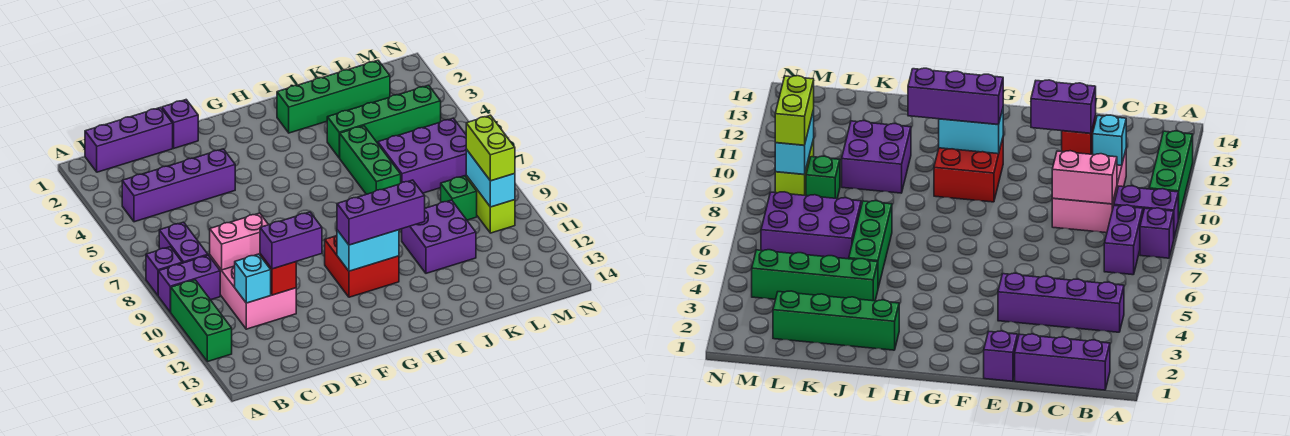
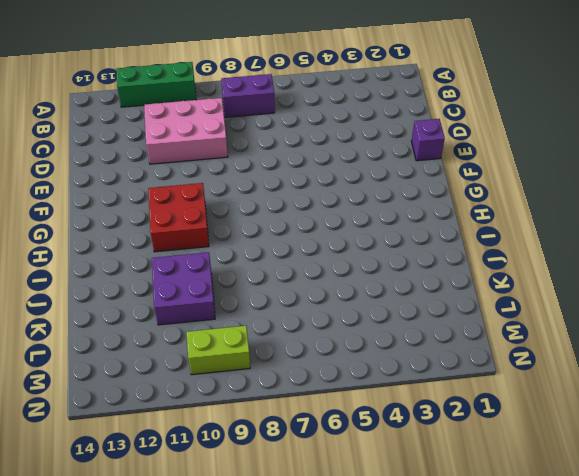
none -> purple brick A8 level 1
none -> purple brick A9:B9 level 1
none -> purple brick B1:D1 level 1

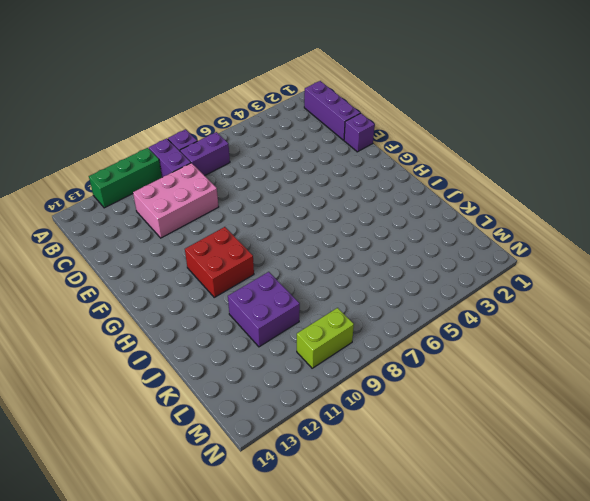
none -> purple brick B4:E4 level 1
none -> green brick I2:L2 level 1
none -> green brick J4:M4 level 1

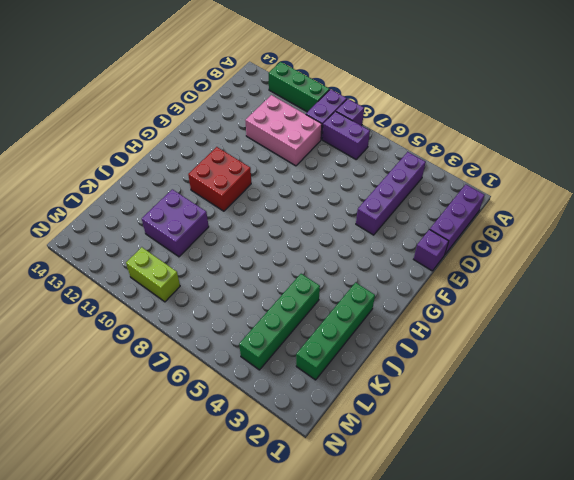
none -> green brick J5:J7 level 1
none -> purple brick K6:M7 level 1
none -> green brick L9 level 1

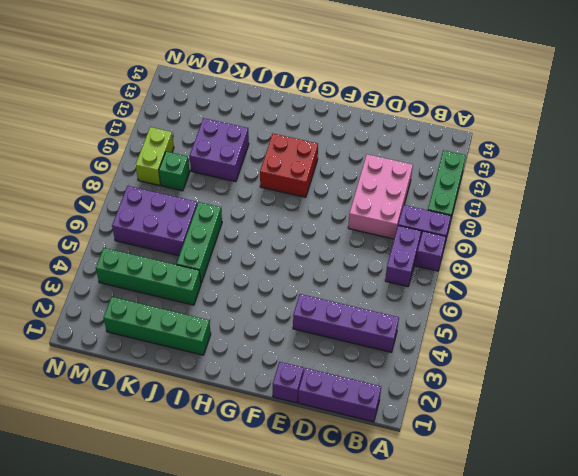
none -> pink brick C9:D9 level 2
none -> cyan brick C11 level 2
none -> red brick D11 level 2

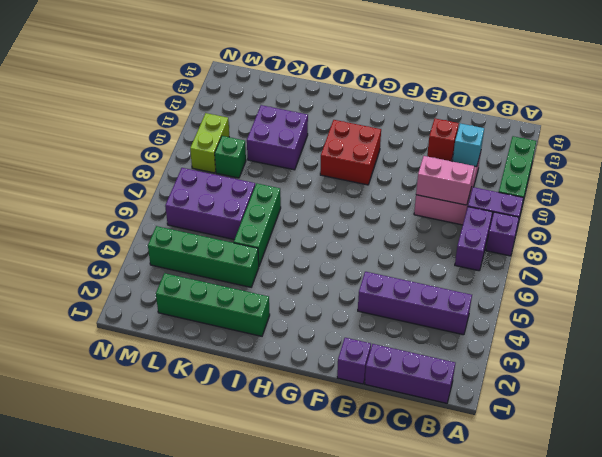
none -> cyan brick G11:H11 level 2
none -> cyan brick M9:M10 level 2
none -> purple brick D11:E11 level 3

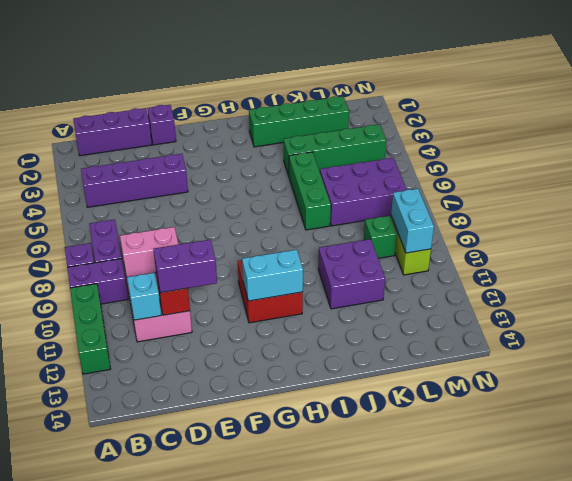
none -> purple brick G11:I11 level 3
none -> lime brick M9:M10 level 3

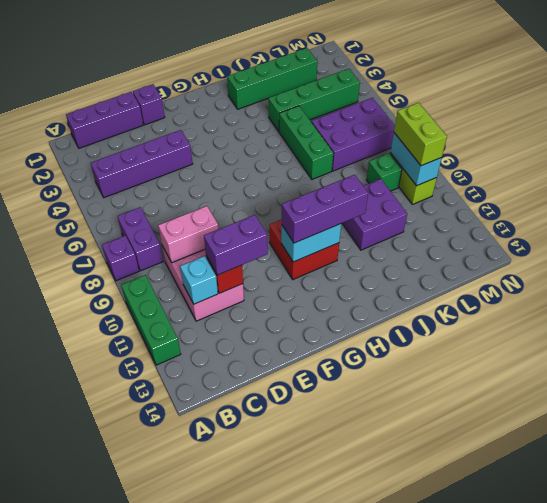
none -> purple brick A9:B9 level 1

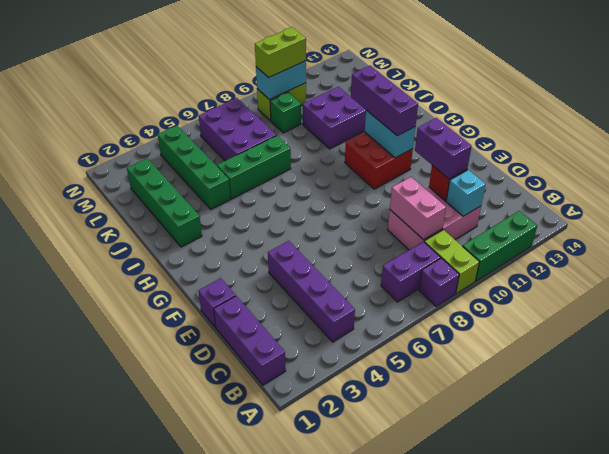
lime brick A9:B9 level 1 -> purple brick A9:B9 level 1

